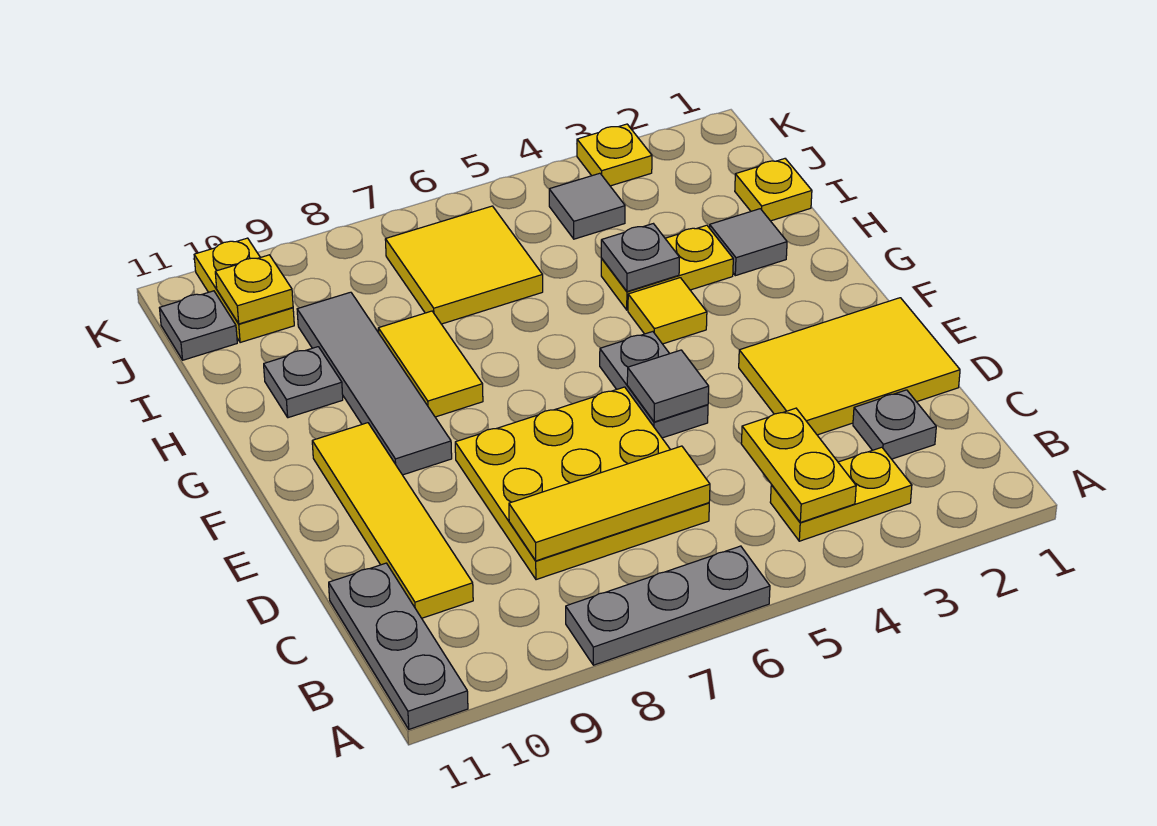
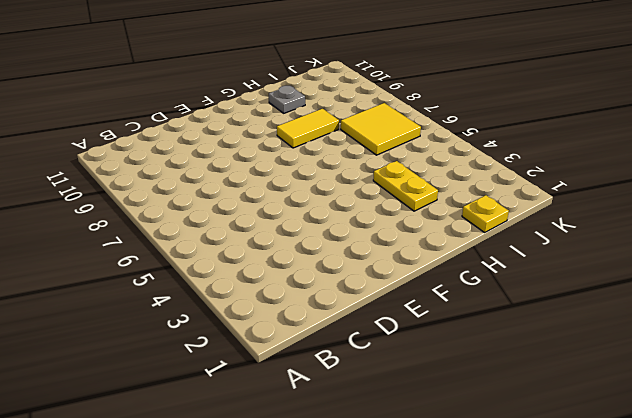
none -> grey plate A6:A8 level 1
none -> grey plate A11:C11 level 1
none -> yellow plate B3:B4 level 1

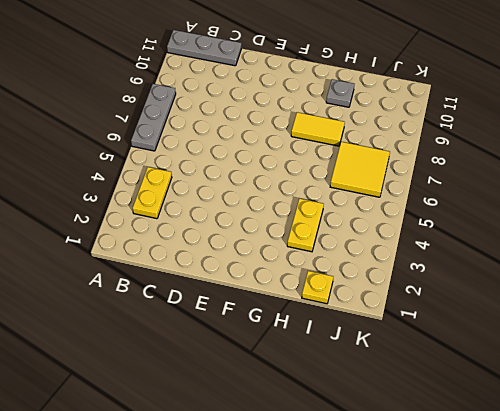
none -> grey plate C2 level 1
none -> yellow plate C6:E8 level 1
none -> yellow tile C10:F10 level 1

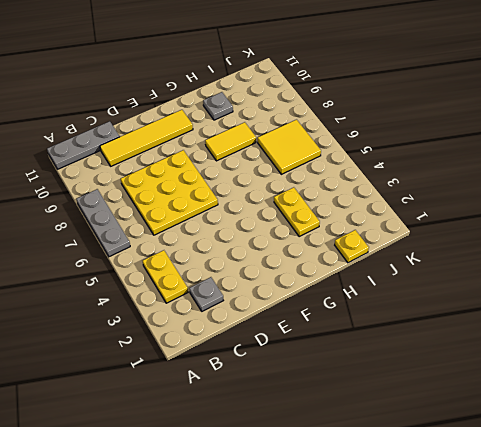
none -> yellow tile D1:E3 level 1
none -> grey plate E5:F5 level 1
none -> grey tile F9:I9 level 1

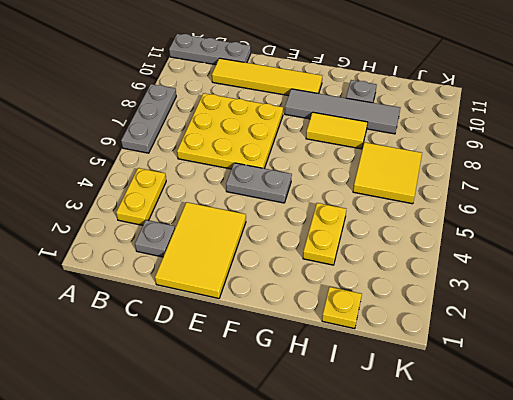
none -> yellow tile G4 level 1
none -> grey tile H2 level 1
none -> grey tile J4 level 1

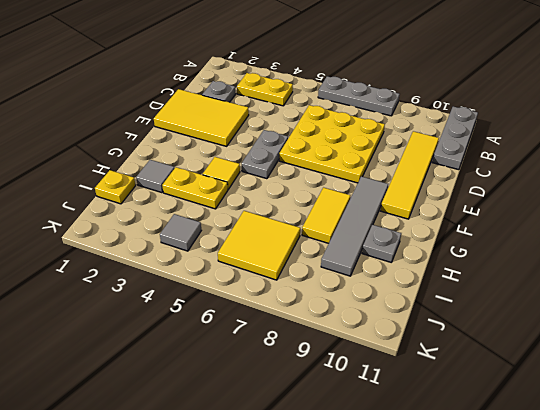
none -> yellow plate J10:K10 level 1
none -> grey plate J11 level 1
none -> yellow plate K3 level 1

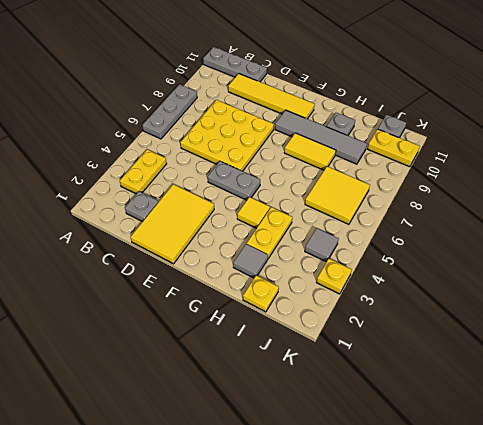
none -> yellow plate B4:C4 level 2
none -> yellow tile C6:C8 level 2
none -> grey tile E5 level 2

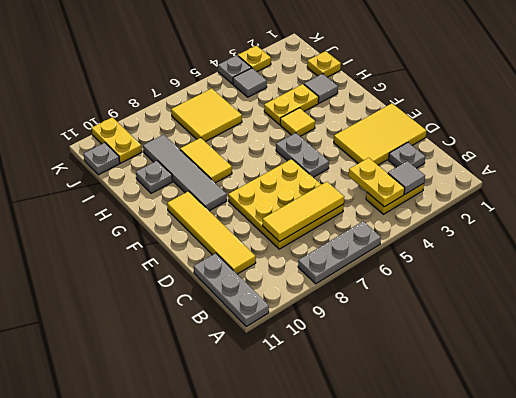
grey tile B3 level 2 -> grey tile E5 level 2
grey plate K4 level 1 -> grey plate H4 level 2
none -> yellow plate J10 level 2

